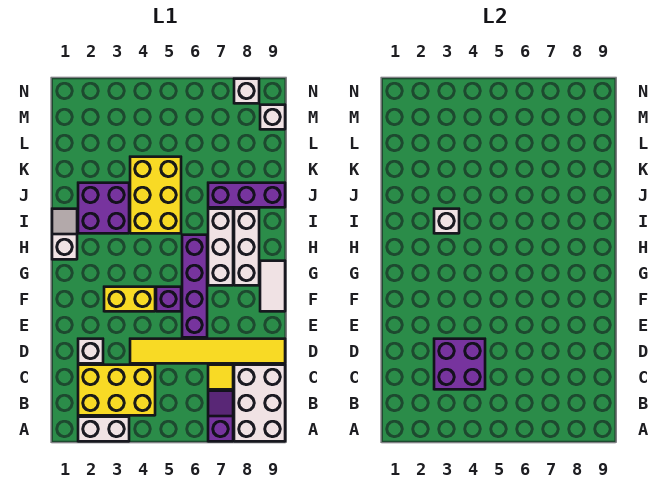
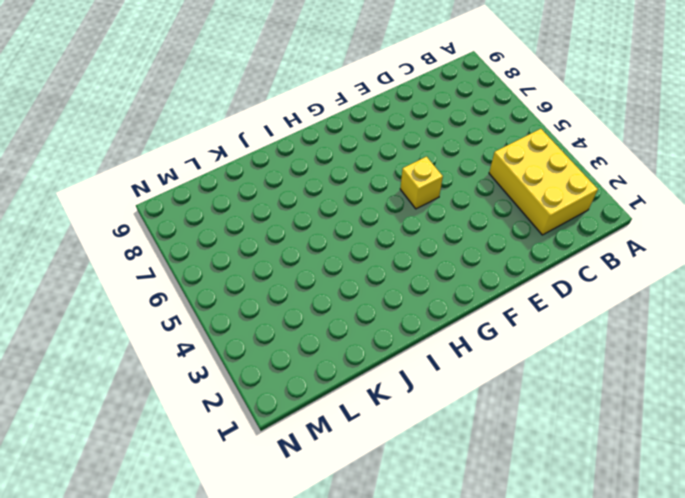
yellow brick F5 level 1 -> purple brick F5 level 1
none -> white brick A2:A3 level 1
none -> purple slope A7:B7 level 1 top A
none -> white brick A8:C9 level 1

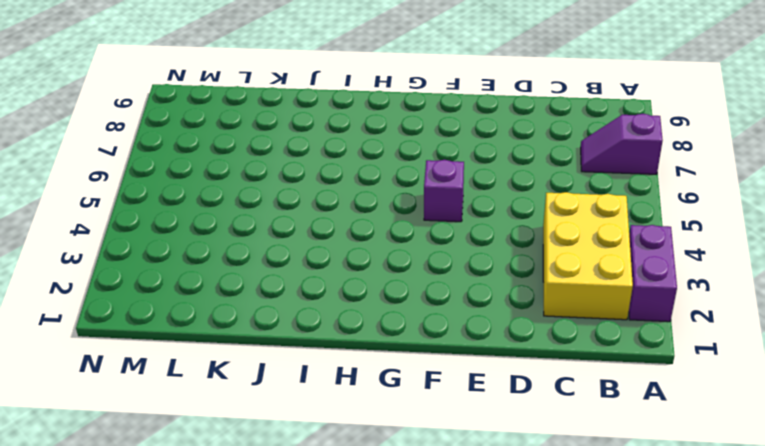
purple brick A2:A3 level 1 -> white brick A2:A3 level 1
none -> white brick A8:C9 level 1
none -> yellow tile C7 level 1
none -> white brick D2 level 1

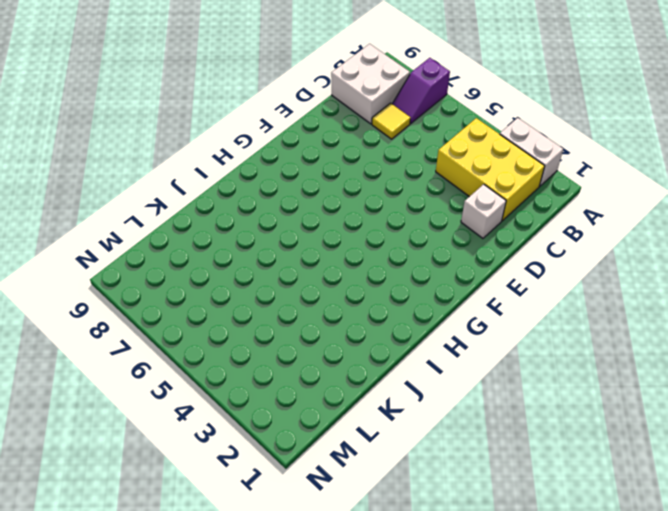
white brick B8:C9 level 1 -> white brick A8:C9 level 1
none -> yellow tile D4:D9 level 1
none -> purple brick E6:H6 level 1
none -> yellow brick F3:F4 level 1

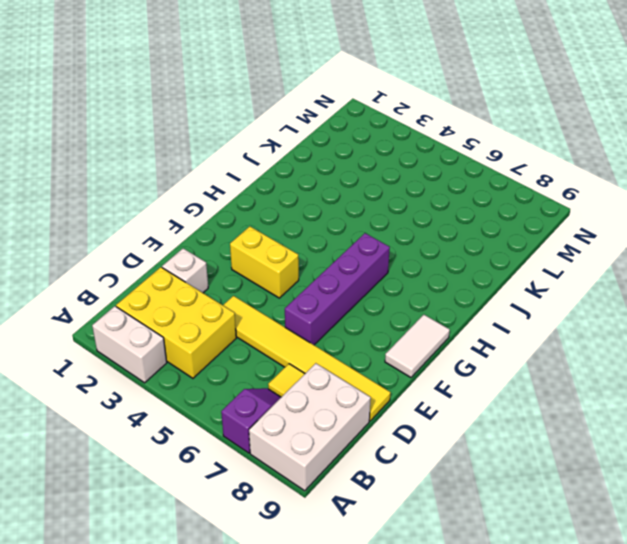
none -> purple brick F5 level 1
none -> white brick G7:I7 level 1
none -> white brick G8:I8 level 1

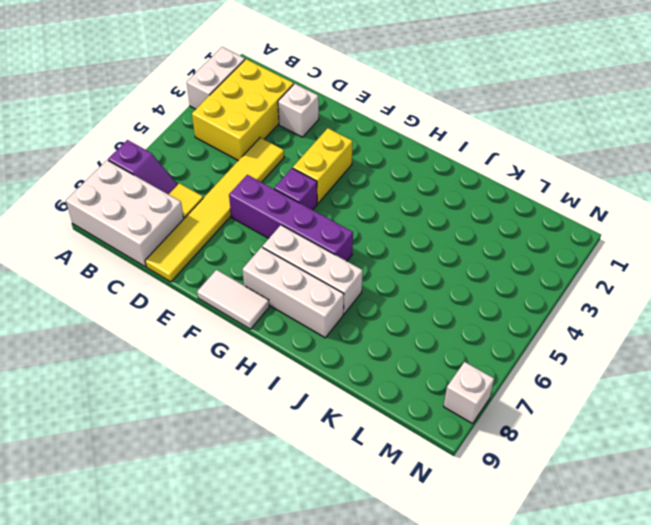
none -> white slope H1:I1 level 1 top H
none -> purple brick I2:J3 level 1
none -> yellow brick I4:K5 level 1

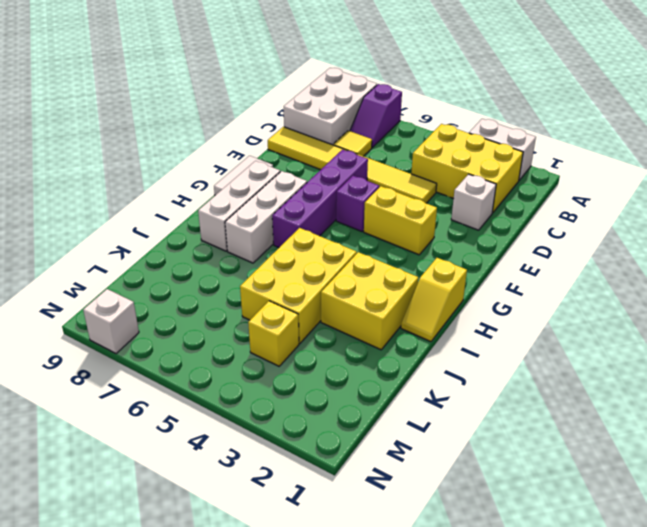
yellow slope H1:I1 level 1 top H -> white slope H1:I1 level 1 top H
yellow brick I2:J3 level 1 -> purple brick I2:J3 level 1
yellow brick L4 level 1 -> none
none -> purple brick J7:J9 level 1
none -> white brick M9 level 1
none -> purple brick C3:D4 level 2

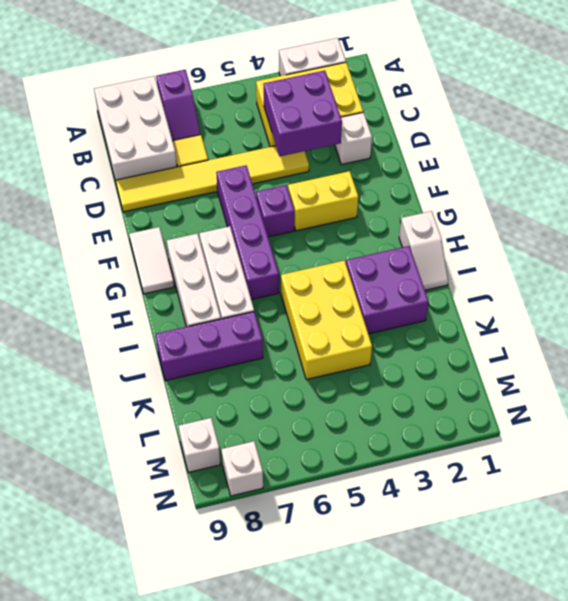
none -> white brick I3 level 2

